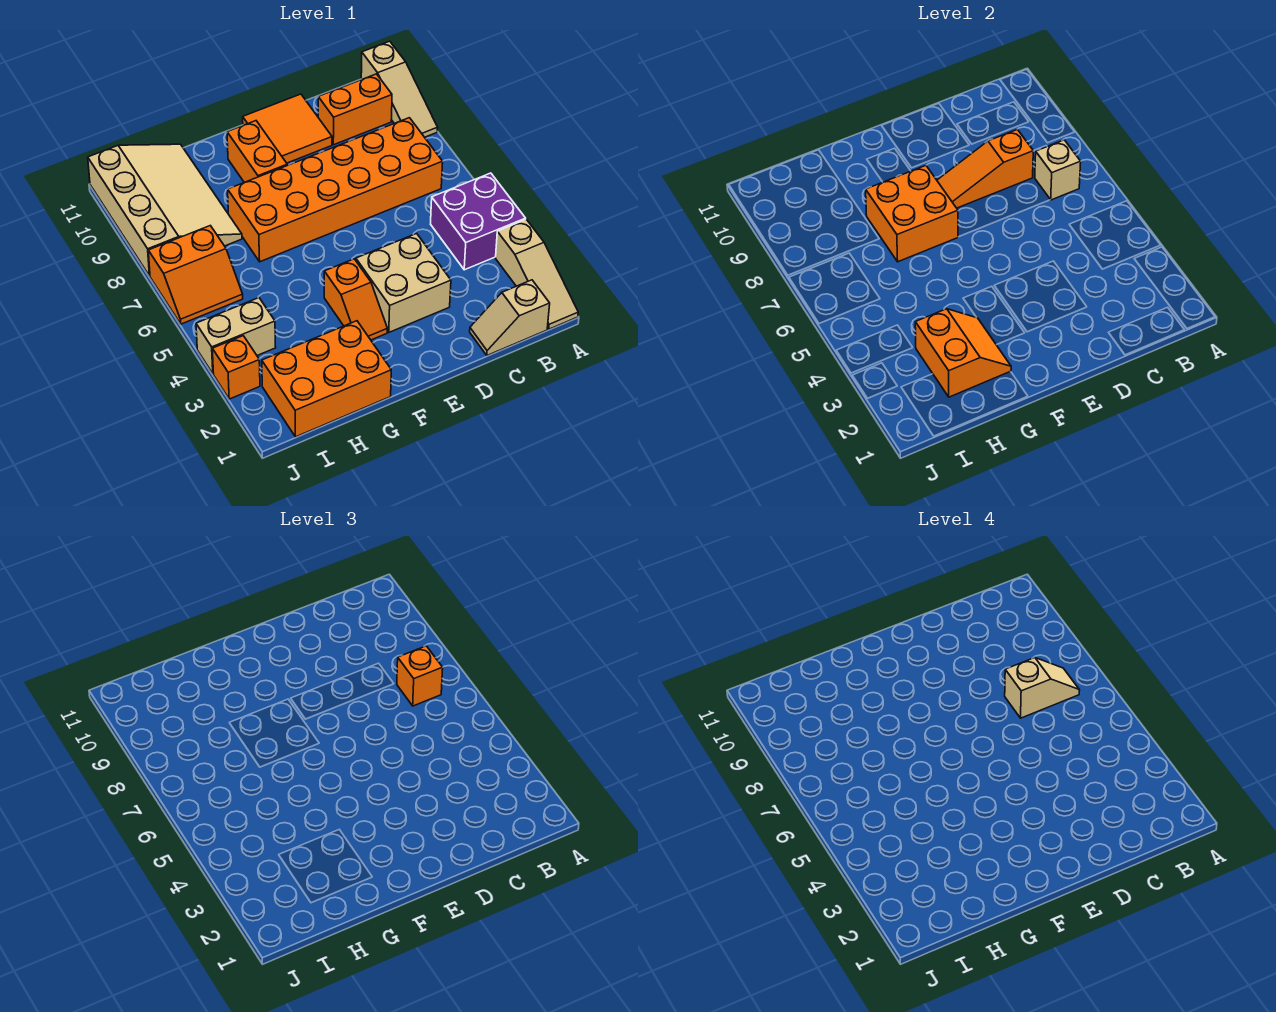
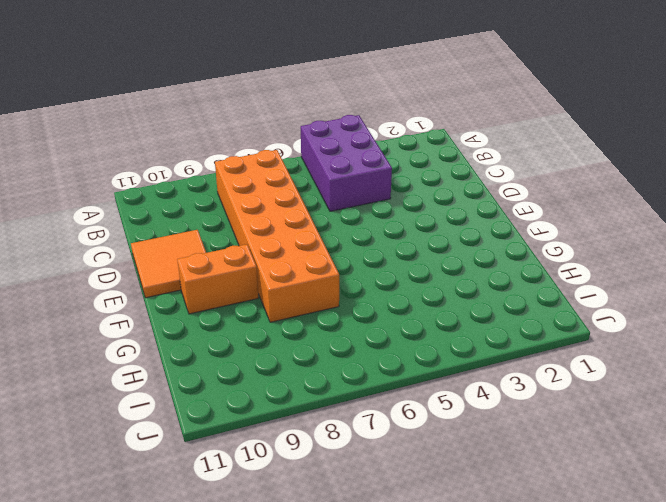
purple brick A4:C5 level 1 -> purple brick A4:B5 level 1
none -> tan slope A1:A3 level 1 top 3
none -> tan slope A9:A11 level 1 top 11
none -> tan slope B1:C1 level 1 top B

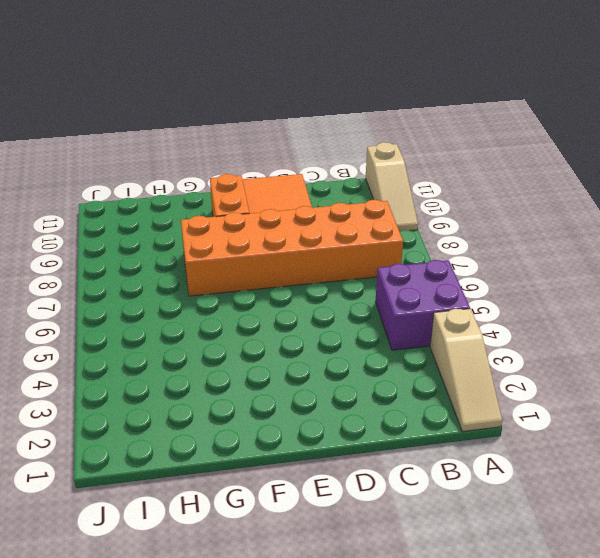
none -> tan slope B1:C1 level 1 top B
none -> orange brick B10:C10 level 1
none -> tan brick D3:E4 level 1

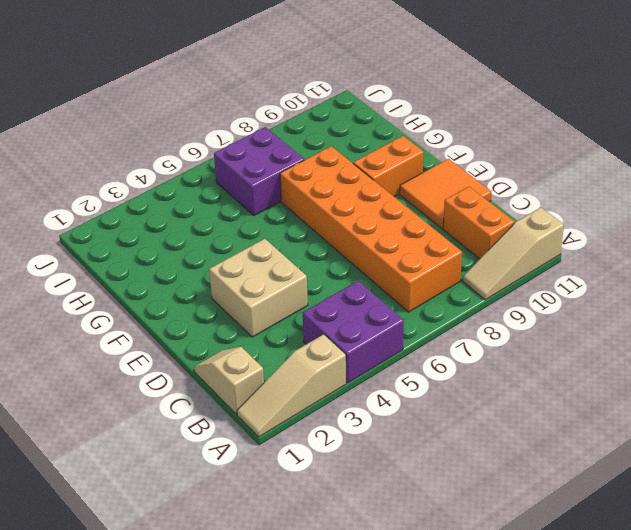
purple brick H6:I7 level 1 -> orange slope I6:J7 level 1 top 7
none -> orange slope F3:F4 level 1 top 4
none -> orange brick G1:I2 level 1
none -> tan slope H8:J11 level 1 top J

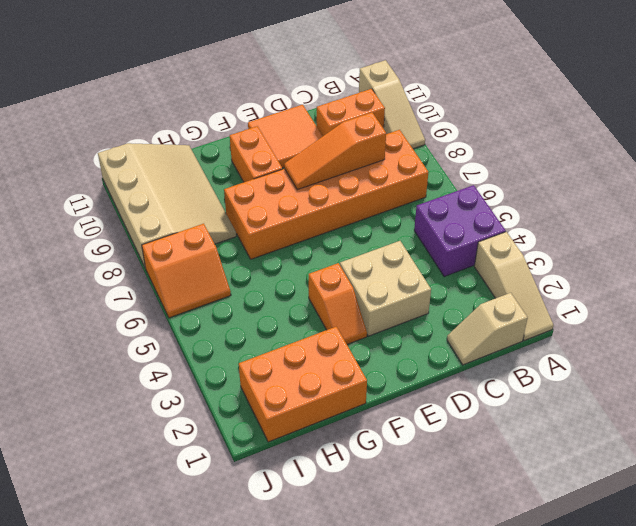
none -> tan brick I4:J4 level 1
none -> orange brick J3 level 1
none -> tan brick B7 level 2

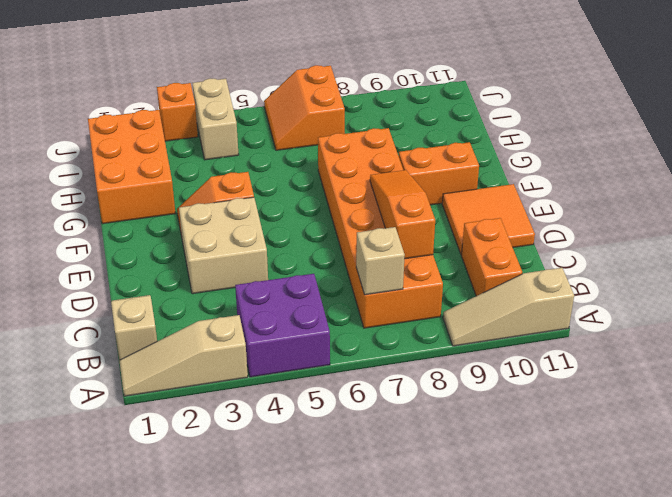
none -> tan slope H8:J11 level 1 top J
none -> orange brick F7:G8 level 2
none -> orange slope G2:H3 level 2 top H

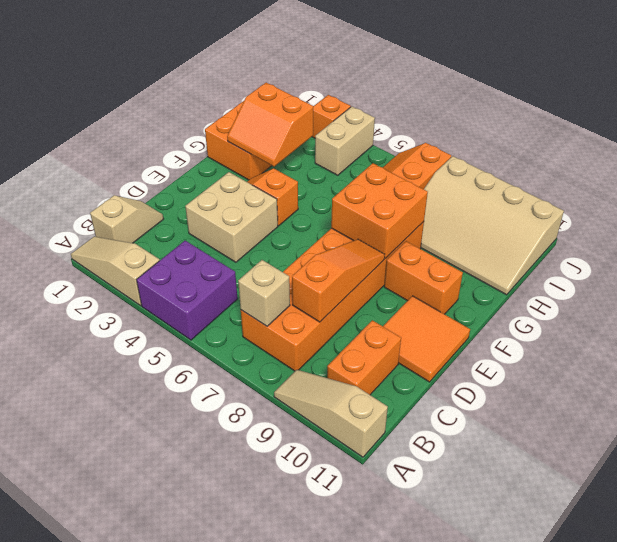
none -> orange brick B7 level 3
none -> tan slope B7:C7 level 4 top C

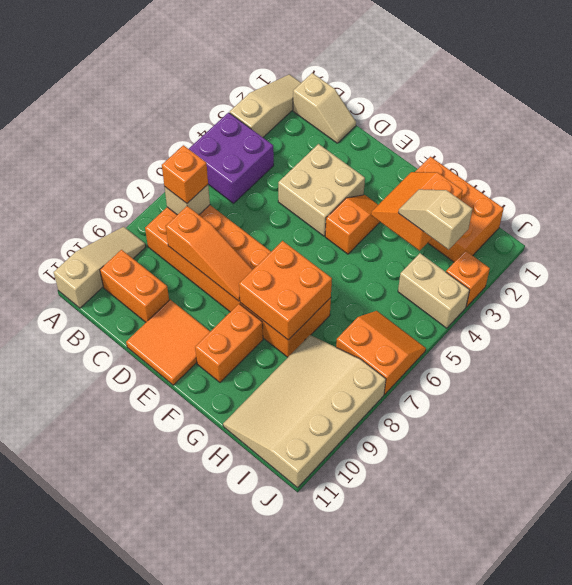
tan slope H3:I3 level 3 top I -> tan slope B7:C7 level 4 top C

